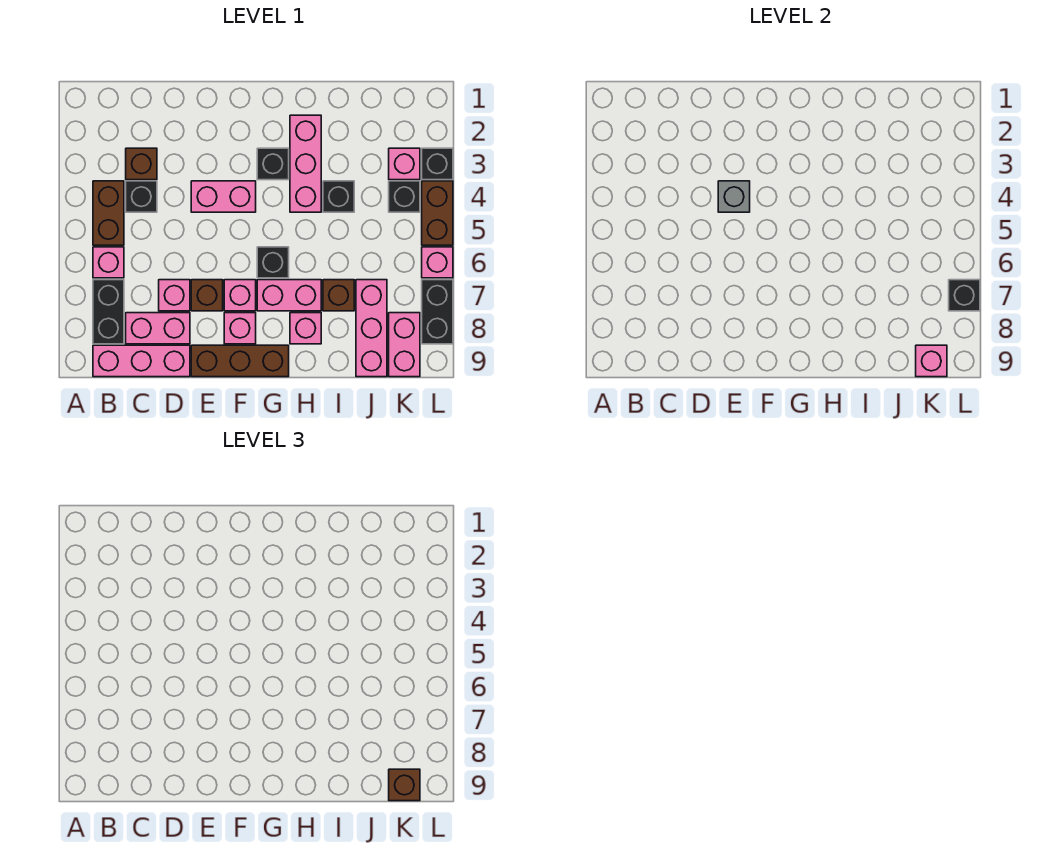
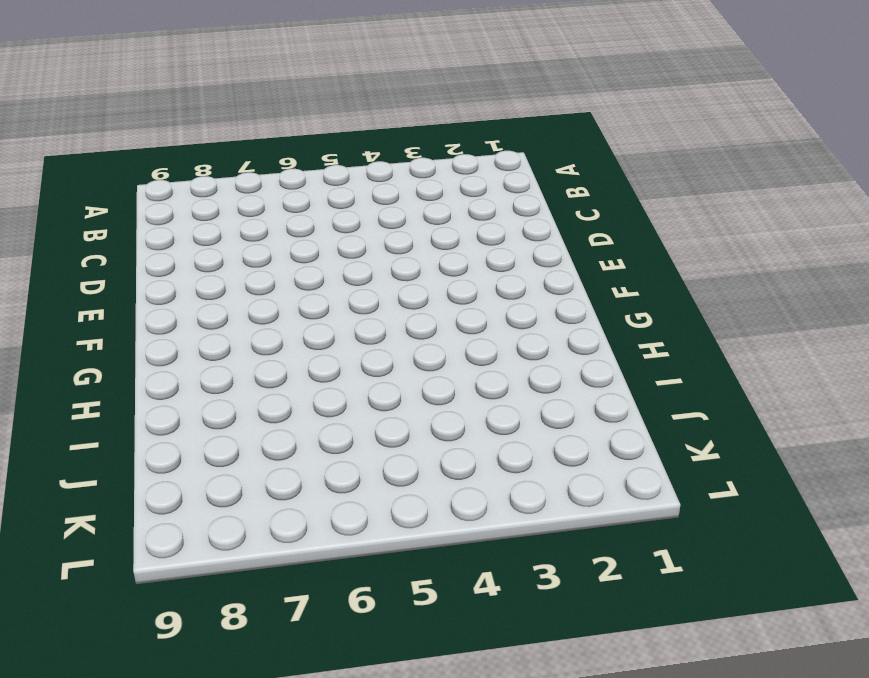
none -> brown brick B4:B5 level 1
none -> pink brick B6 level 1
none -> black brick B7:B8 level 1
none -> pink brick B9:D9 level 1

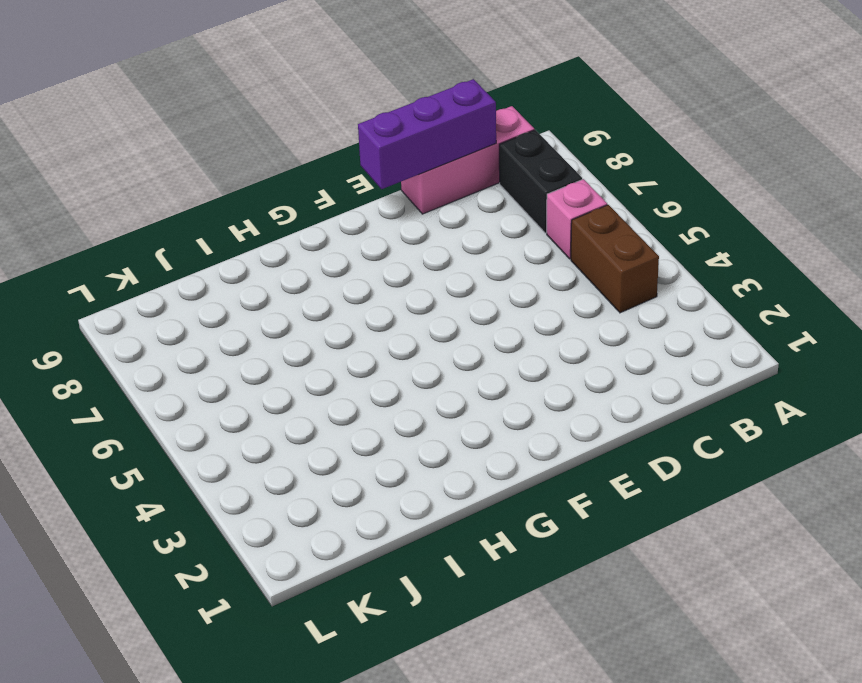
purple brick C9:E9 level 2 -> none
none -> brown brick C3 level 1
none -> black brick C4 level 1
none -> pink brick C8:D8 level 1
none -> pink brick D7 level 1

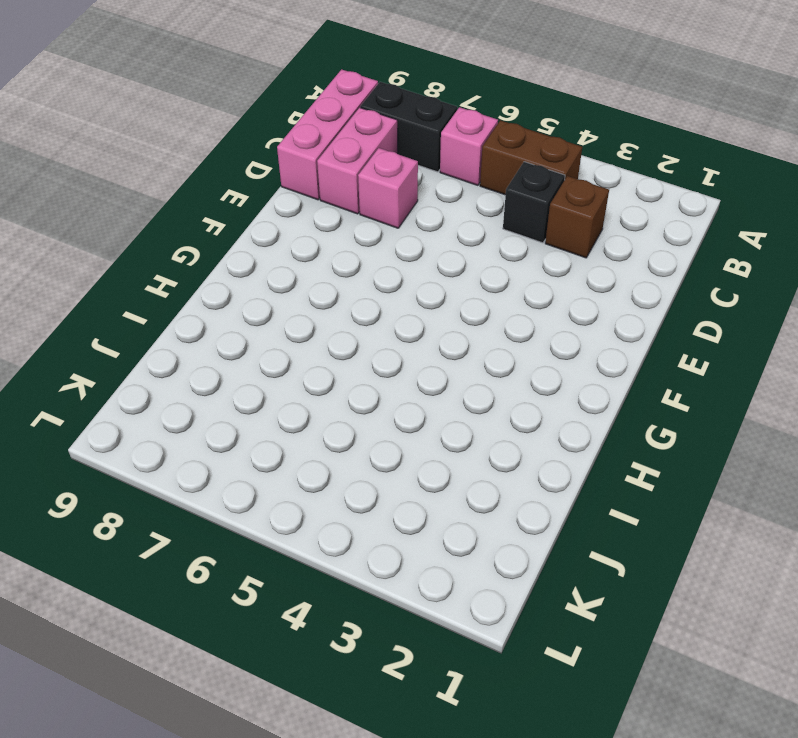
none -> pink brick E4:F4 level 1
none -> brown brick E7 level 1
none -> brown brick E9:G9 level 1
none -> pink brick F7 level 1

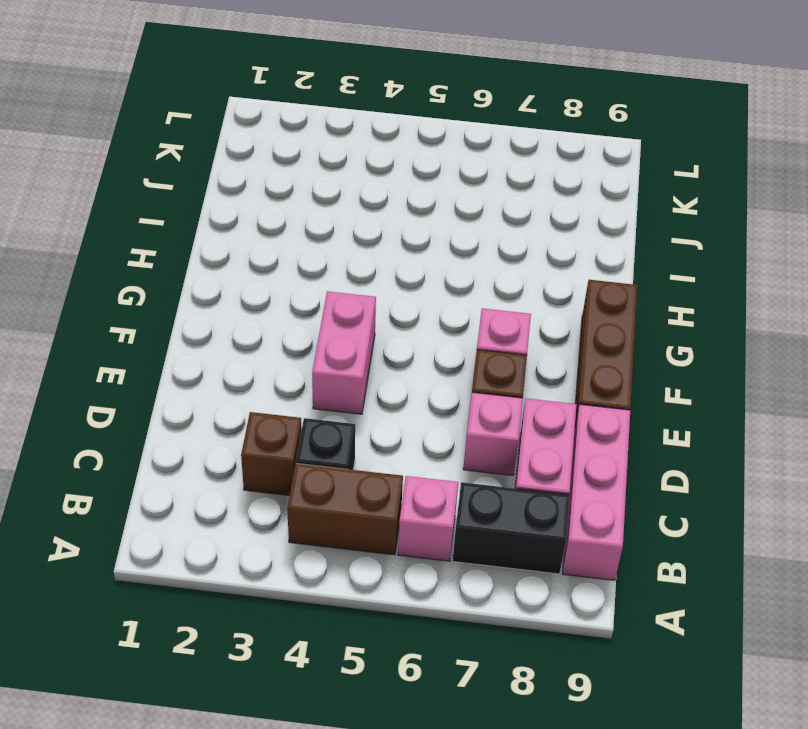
none -> pink brick F8 level 1
none -> black brick G3 level 1
none -> black brick G6 level 1
none -> pink brick G7:H7 level 1

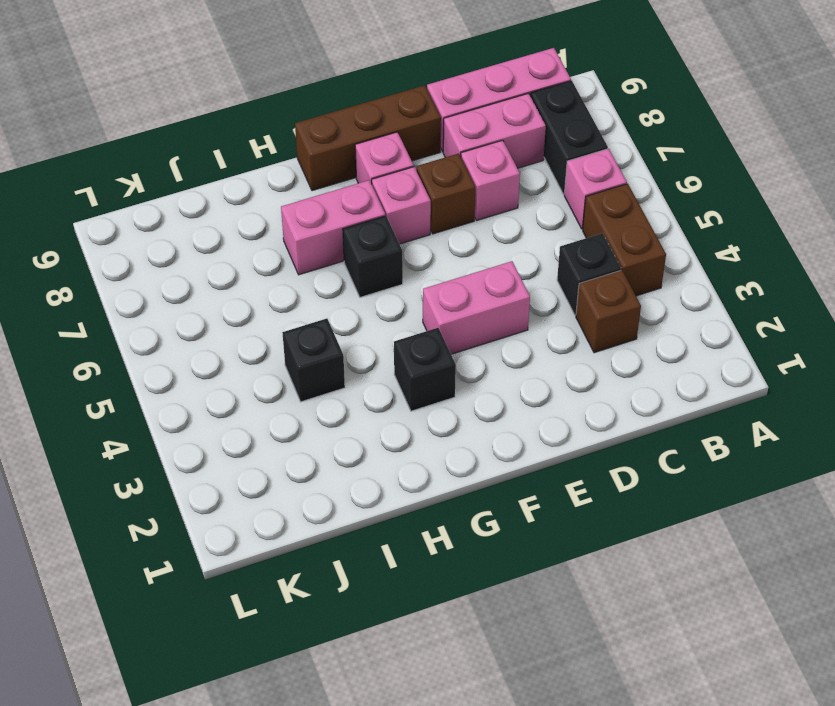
none -> pink brick H2:H4 level 1
none -> pink brick H8 level 1
none -> brown brick I7 level 1
none -> pink brick J7:J9 level 1

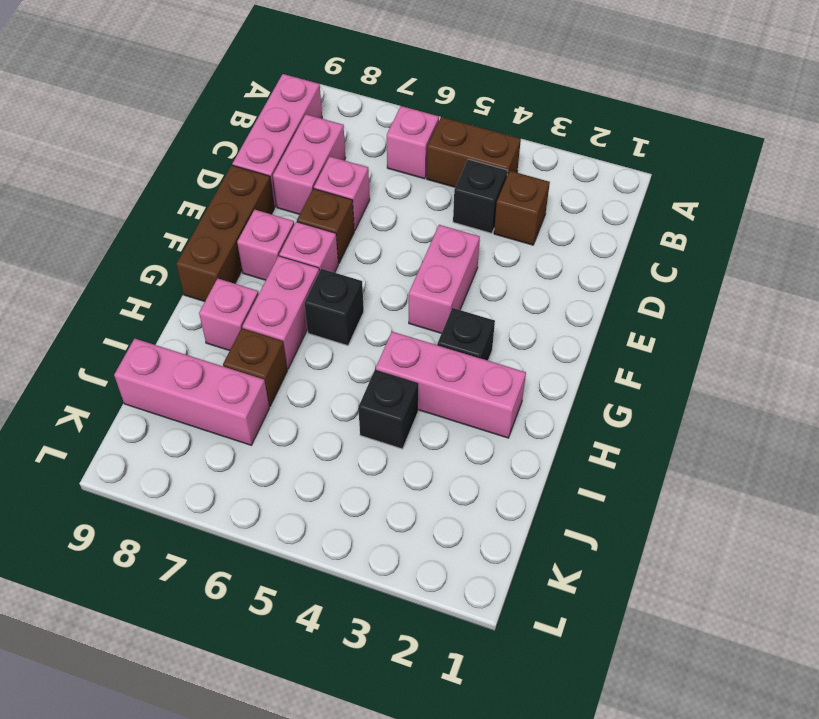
none -> black brick B7:B8 level 1
none -> pink brick K3 level 1
none -> black brick K4 level 1
none -> pink brick K8:K9 level 1

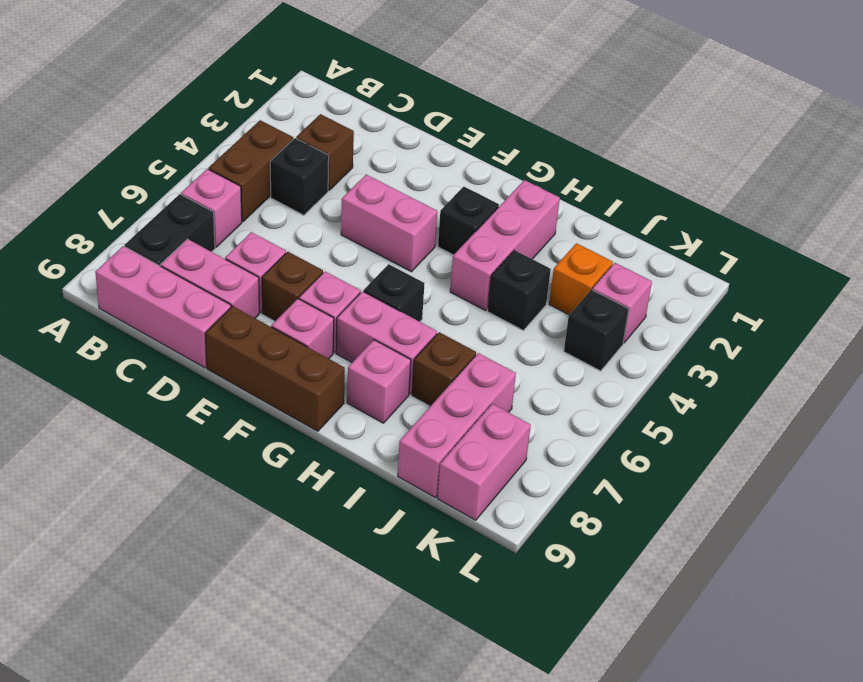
orange brick J3 level 1 -> none
none -> black brick L3 level 1
none -> brown brick L4:L5 level 1
none -> pink brick L6 level 1
none -> black brick L7:L8 level 1

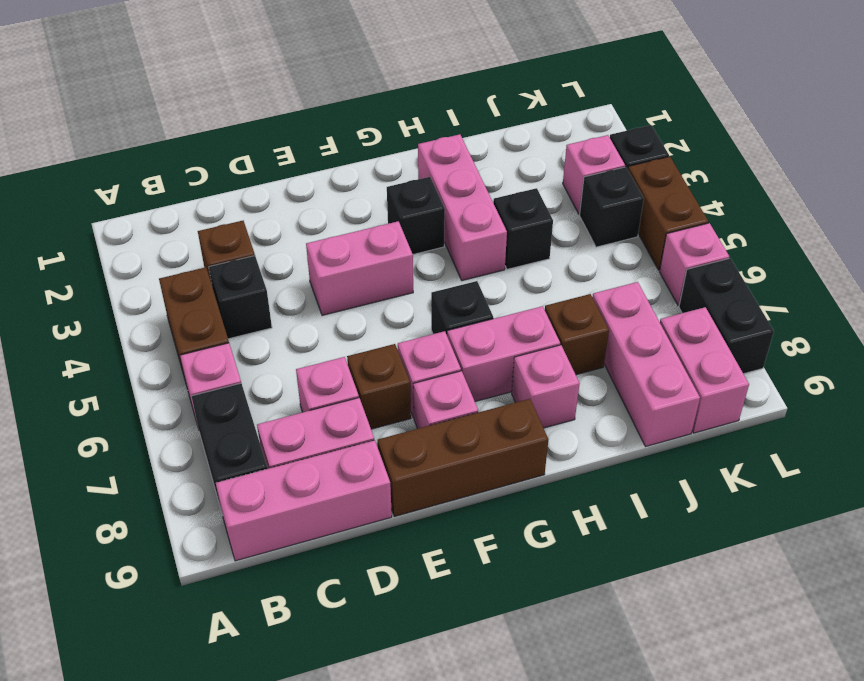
none -> grey brick E4 level 2
none -> pink brick K9 level 2
none -> black brick L7 level 2
none -> brown brick K9 level 3

